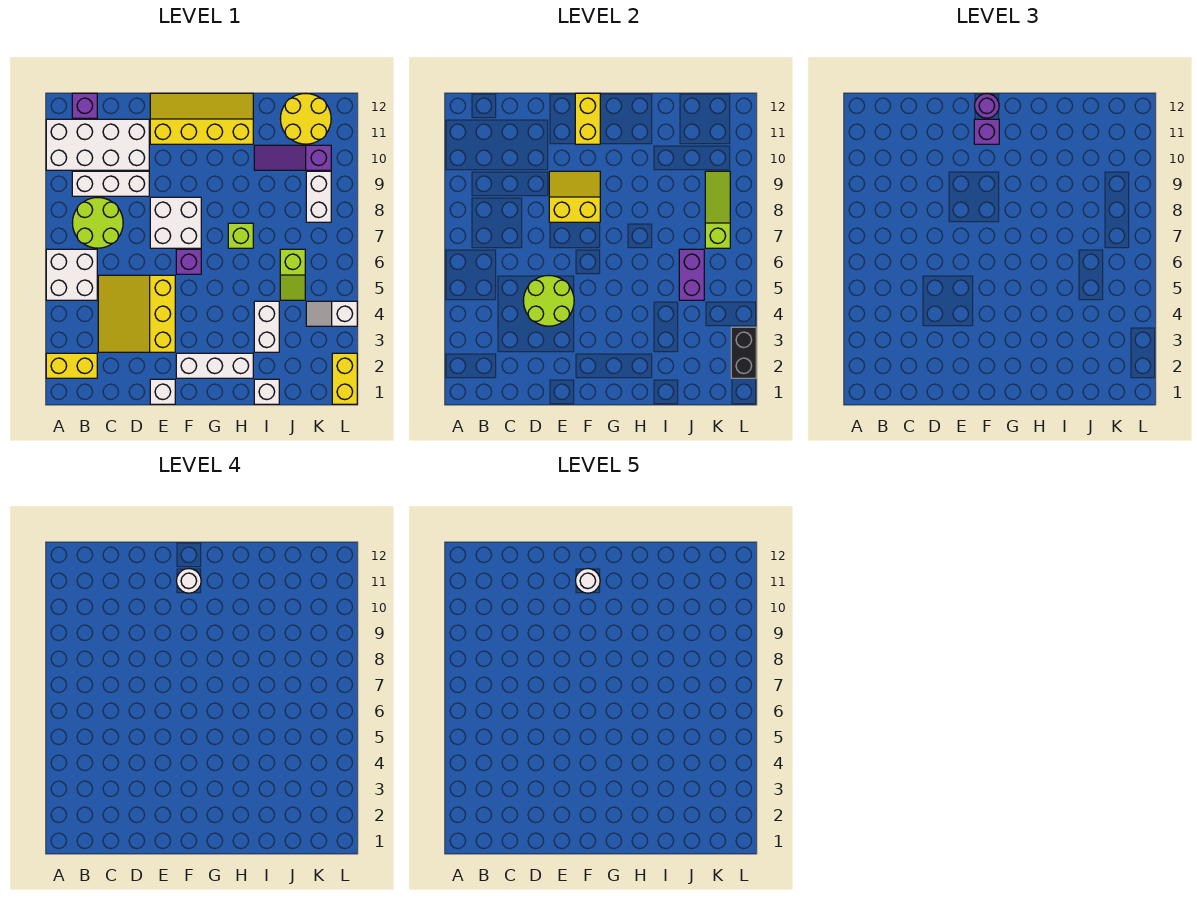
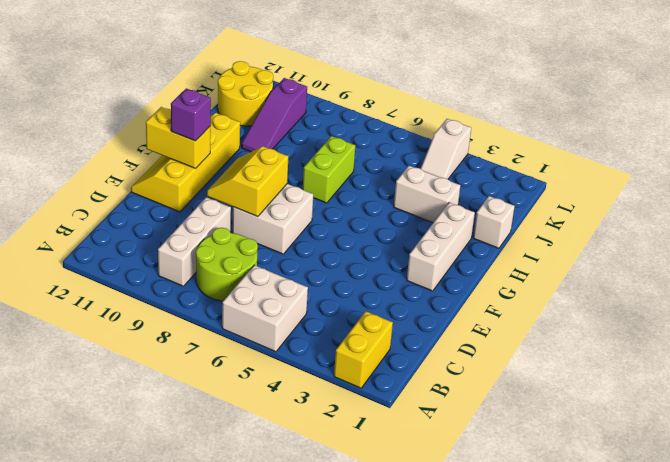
lime brick H7:I7 level 1 -> lime brick H7 level 1
none -> white brick A10:D11 level 1
none -> purple brick B12 level 1
none -> yellow slope C3:E5 level 1 top E
none -> white brick E1 level 1

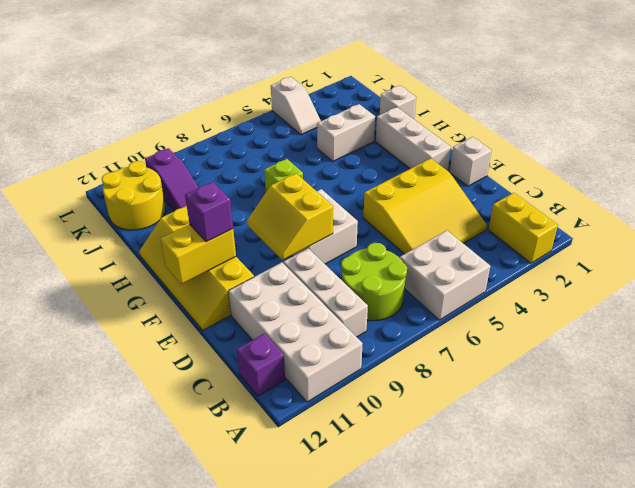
none -> purple brick F6 level 1
none -> lime slope J5:J6 level 1 top 6
none -> white brick K8:K9 level 1
none -> yellow brick L1:L2 level 1

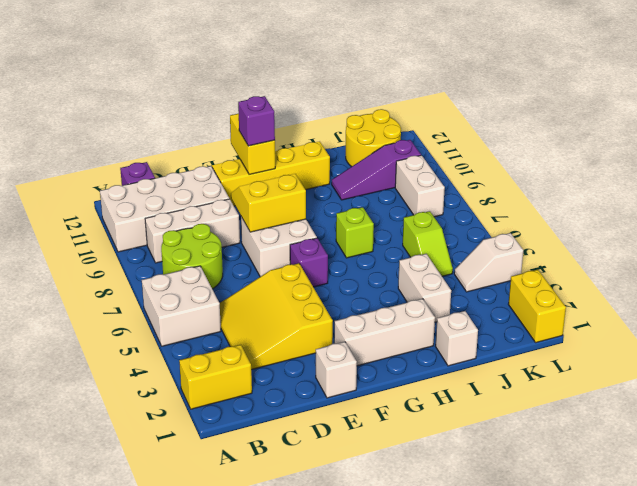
none -> lime round brick D4:E5 level 2
none -> purple brick J5:J6 level 2
none -> lime slope K7:K9 level 2 top 7
none -> black brick L2:L3 level 2

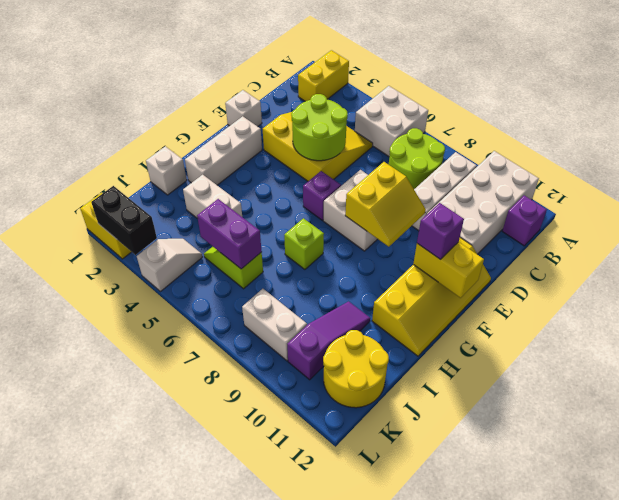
none -> lime slope K7:K9 level 2 top 7
none -> purple round brick F12 level 3
none -> white round brick F11 level 4
none -> white round brick F11 level 5

